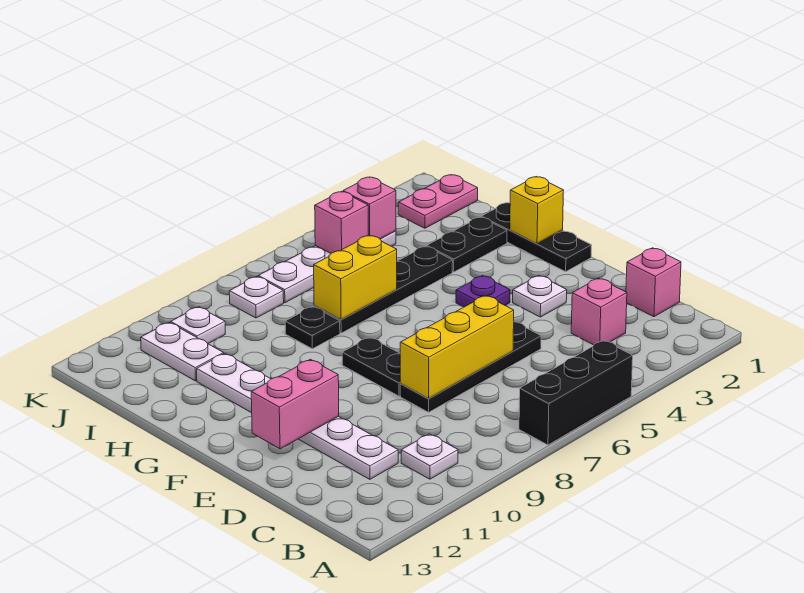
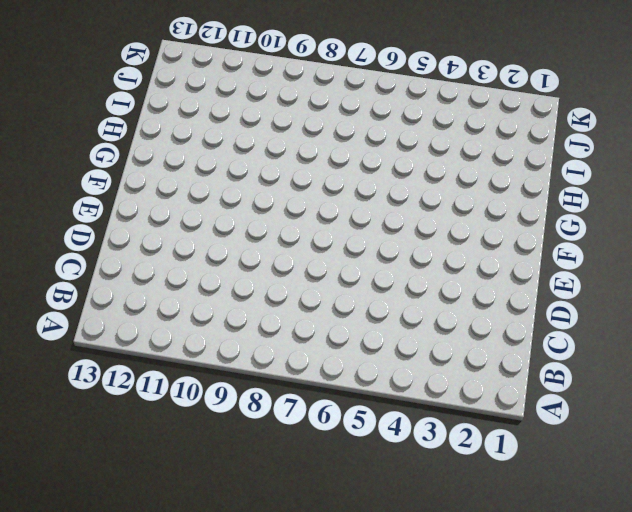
none -> black brick A5:A7 level 1
none -> white plate B10 level 1
none -> pink brick C1 level 1

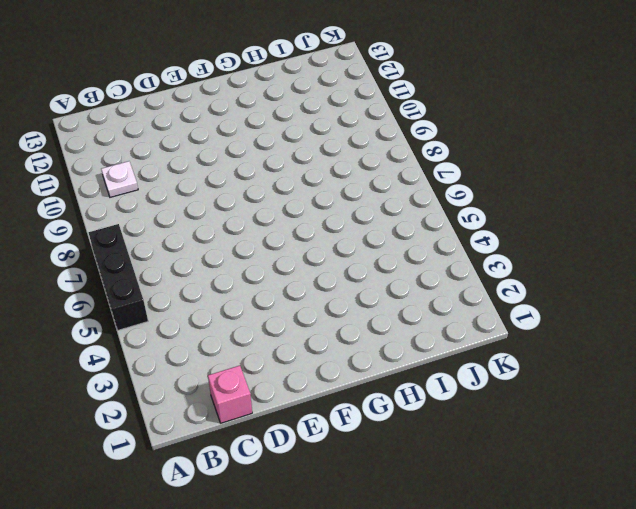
none -> pink brick C3 level 1
none -> white plate C11:H11 level 1
none -> black plate D5:D8 level 1

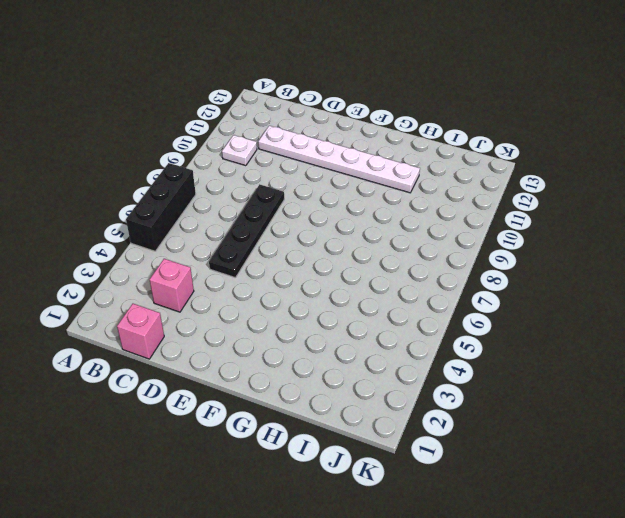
none -> white plate E3 level 1
none -> black plate E8:F8 level 1
none -> black plate F1:H1 level 1

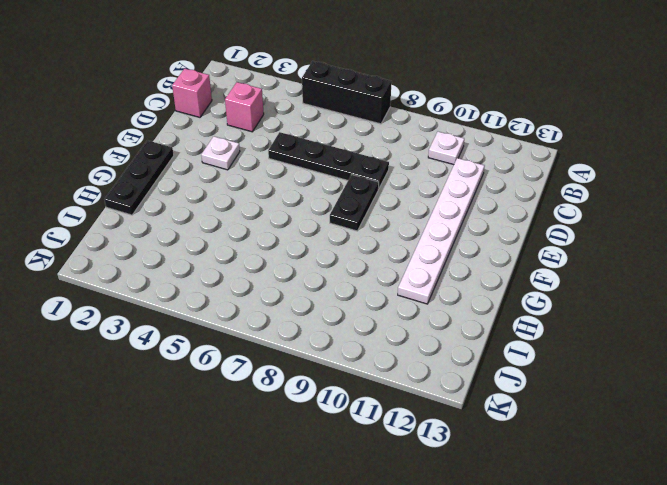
none -> purple plate F4 level 1
none -> black plate H2:H3 level 1
none -> black plate H4:H7 level 1

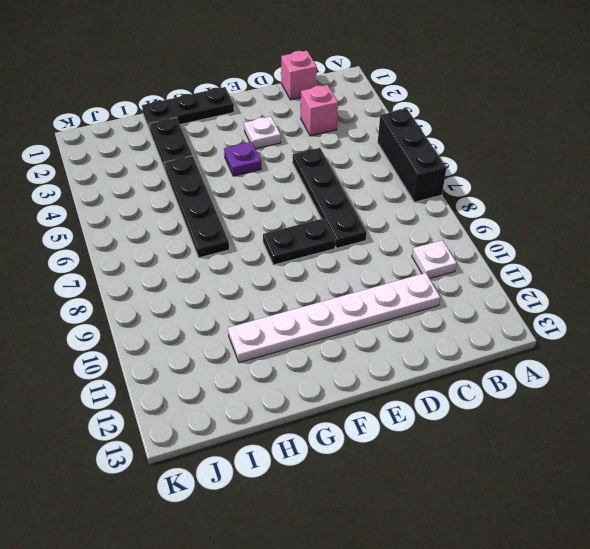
none -> black plate H8 level 1
none -> white plate I11:J11 level 1
none -> pink plate J1:J2 level 1

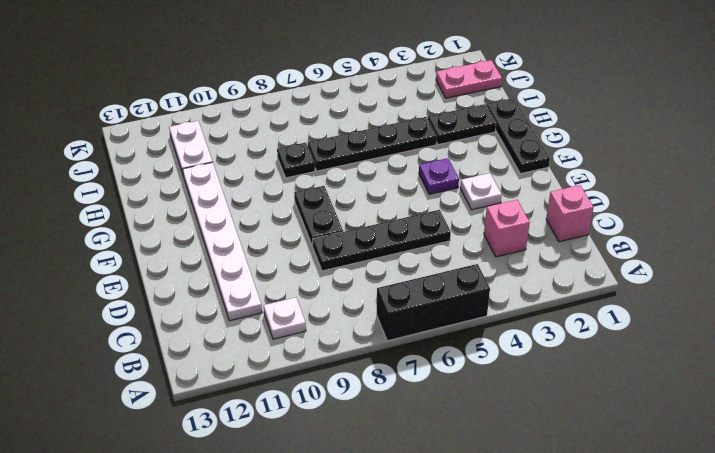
none -> white plate J4:J7 level 1
none -> white plate J8 level 1
none -> white plate J10 level 1

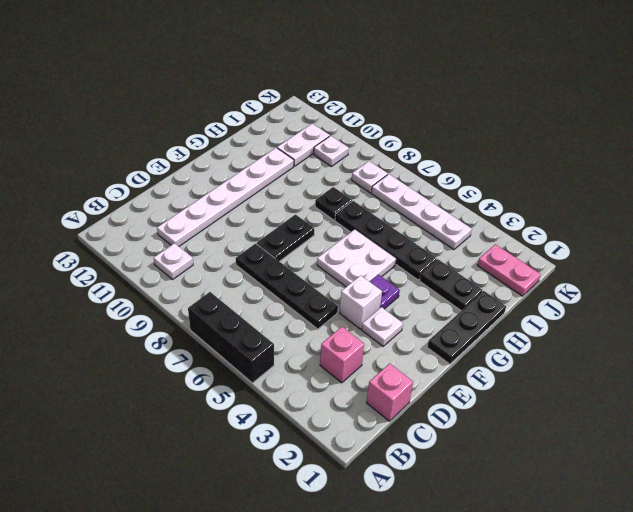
white brick E4 level 1 -> none
white plate F5:G6 level 1 -> none
none -> yellow brick D6:D8 level 2
none -> pink brick E11:E12 level 2
none -> yellow brick G1 level 2

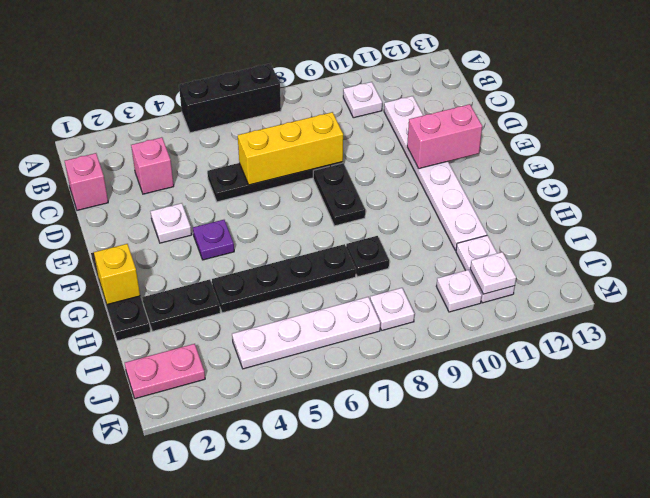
white plate J11 level 2 -> none
none -> yellow brick H6:H7 level 2
none -> pink brick J4 level 2
none -> pink brick J5 level 2

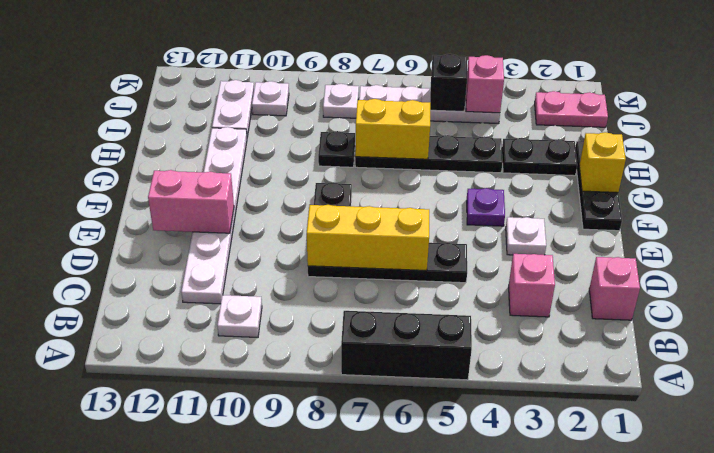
black brick J5 level 2 -> pink brick J5 level 2

